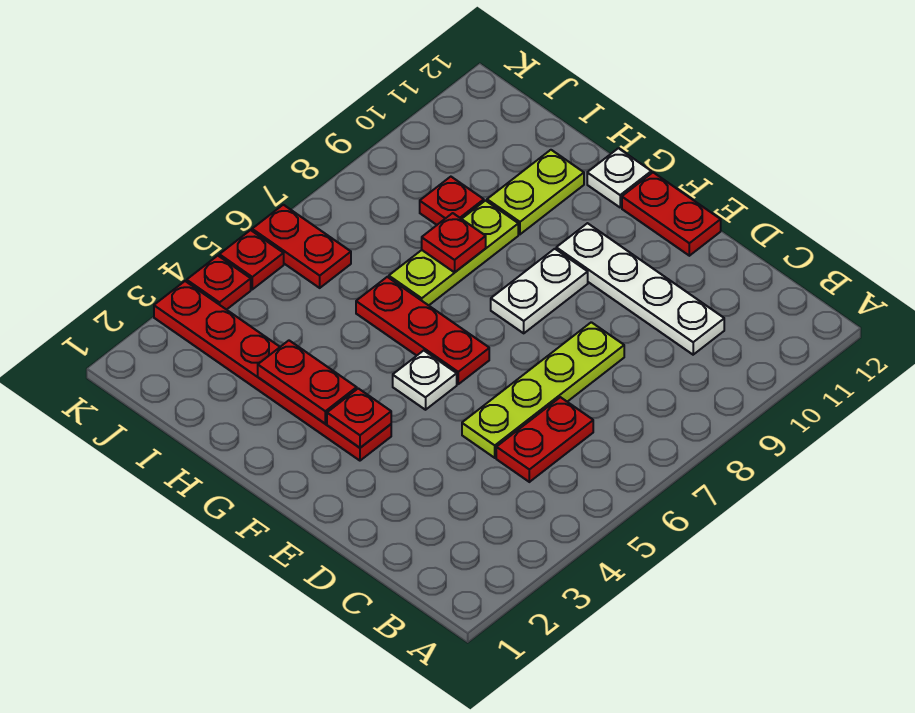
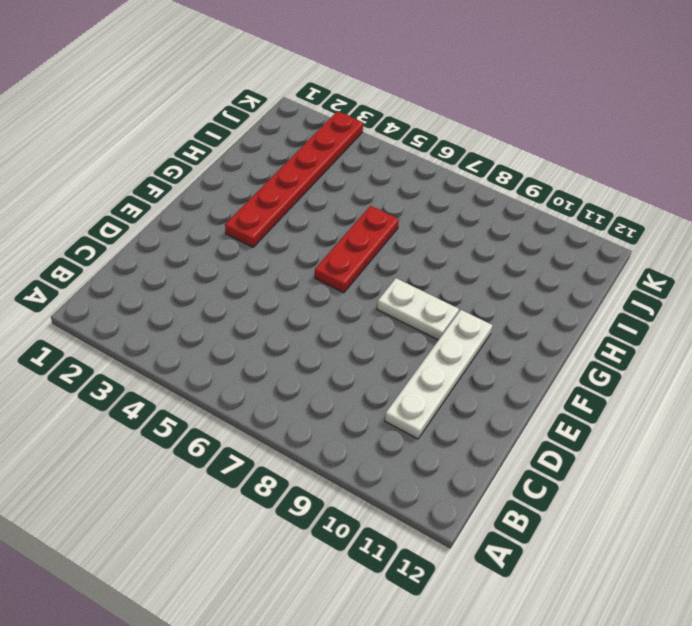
none -> red plate C5:C6 level 1
none -> lime plate D5:D8 level 1
none -> red plate E12:F12 level 1

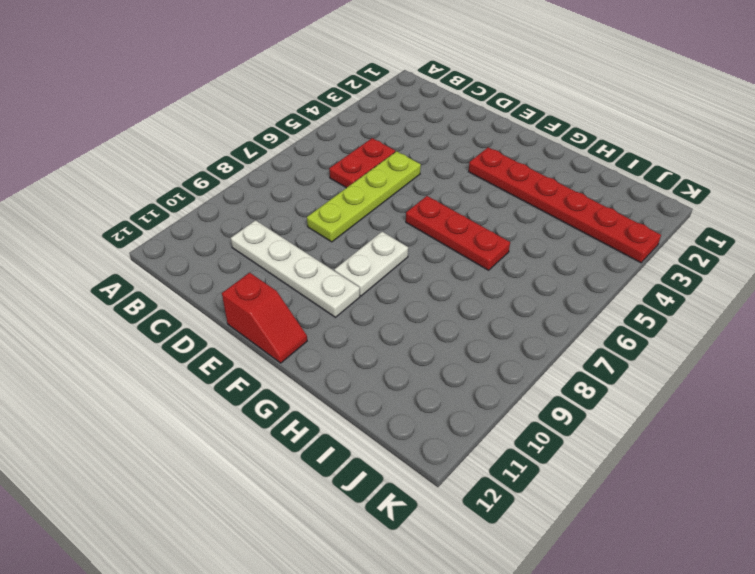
red slope E12:F12 level 1 top E -> red plate E12:F12 level 1
none -> white plate F5 level 1
none -> white plate G12 level 1
none -> lime plate H7:H9 level 1

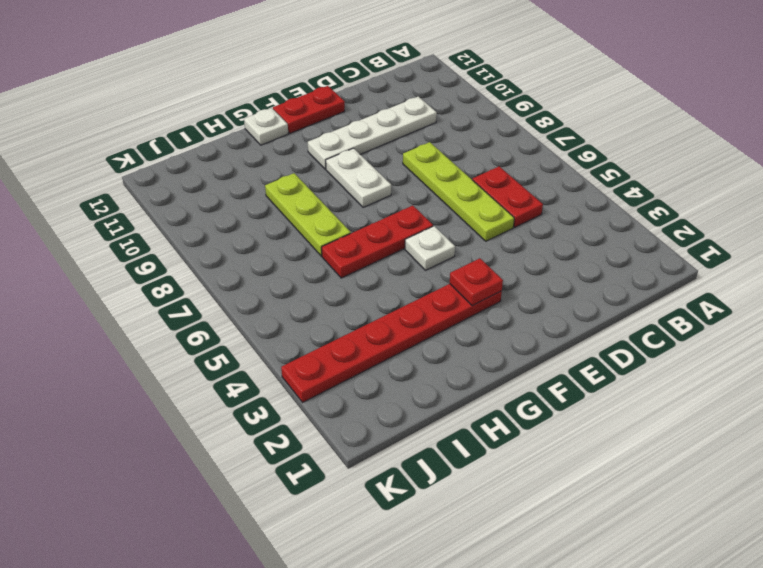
none -> lime plate H10:H11 level 1
none -> red plate I9 level 1
none -> red plate J6:K6 level 1

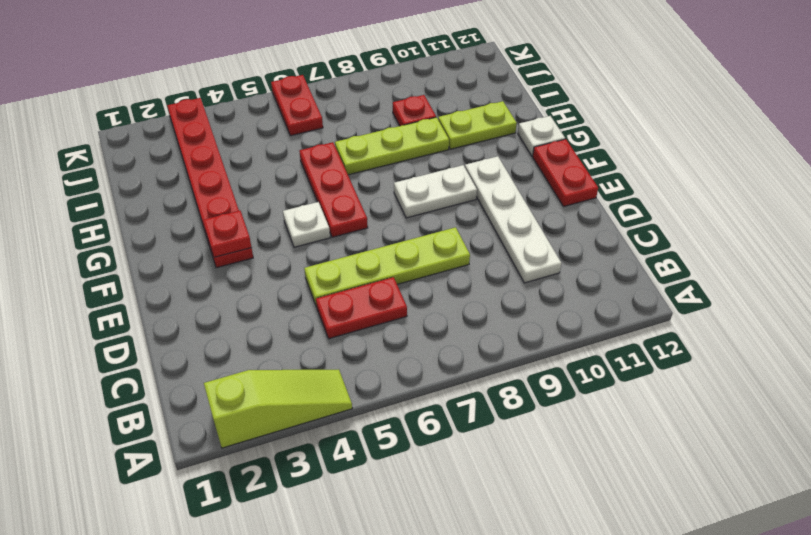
lime slope A2:A4 level 1 top 2 -> none
none -> red plate K4 level 1
none -> red plate K5 level 1
none -> red plate G3:H3 level 2

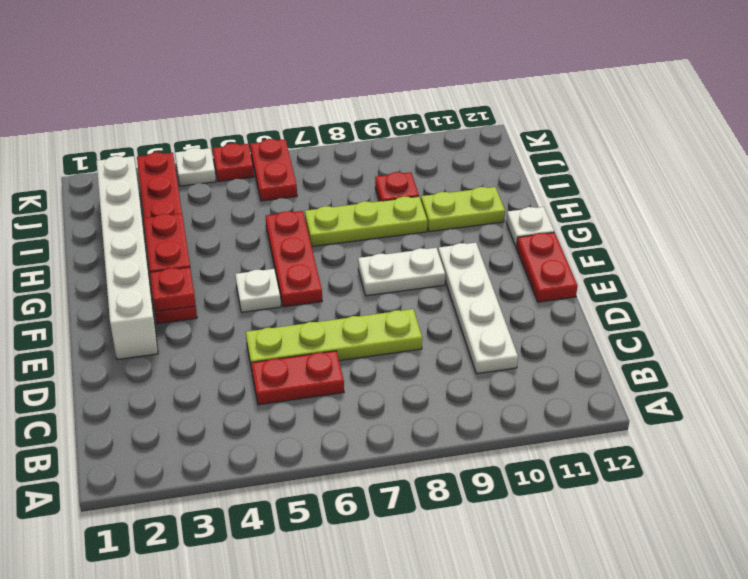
white brick E2:J2 level 1 -> none
white plate K4 level 1 -> red plate K4 level 1
none -> red plate H8 level 2

